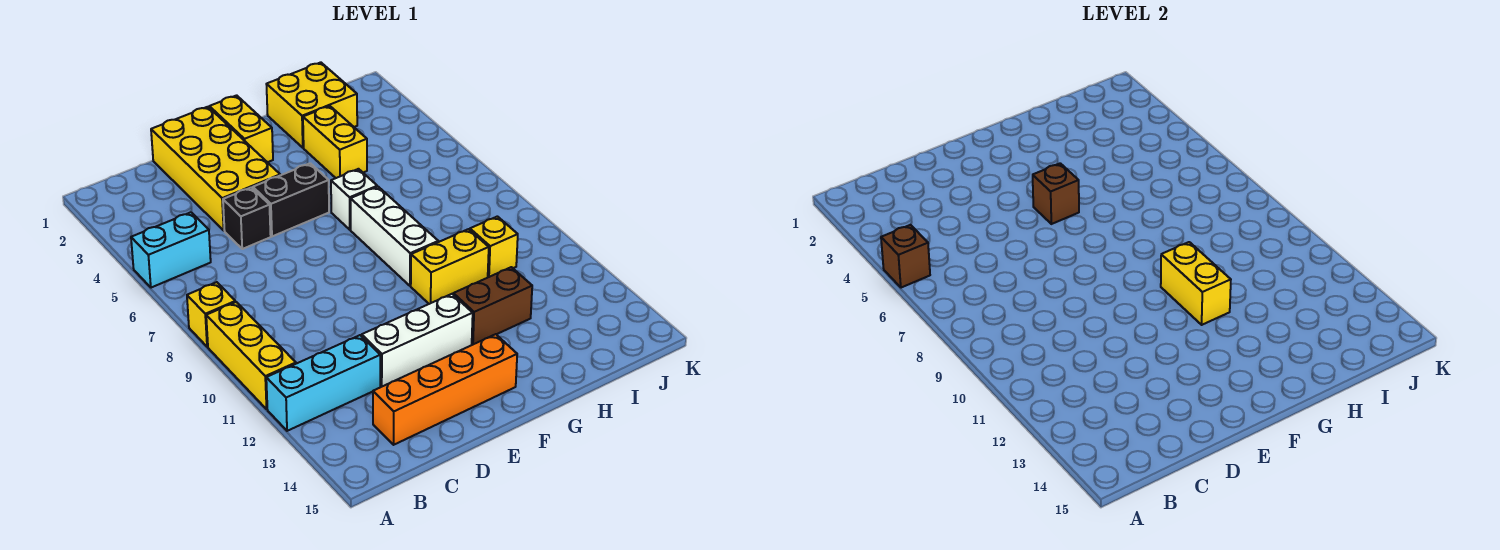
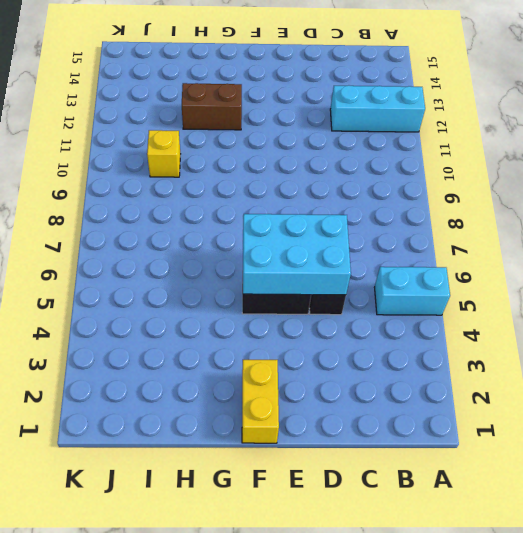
cyan brick D5:F6 level 2 -> brown brick F5 level 2
none -> yellow brick A8 level 1
none -> yellow brick A9:A11 level 1
none -> orange brick C14:F14 level 1

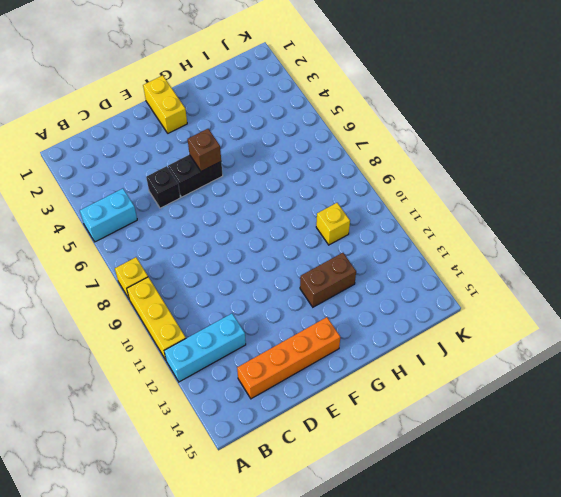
none -> yellow brick D1:E4 level 1
none -> white brick D12:F12 level 1
none -> white brick G6 level 1

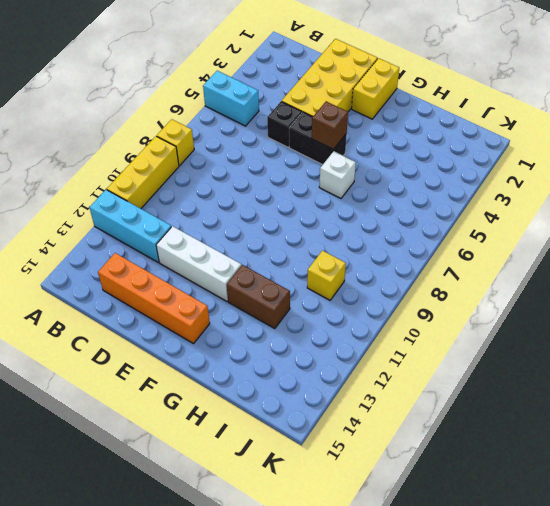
none -> white brick G7:G9 level 1
none -> yellow brick G10:H10 level 1
none -> yellow brick H1:I2 level 1

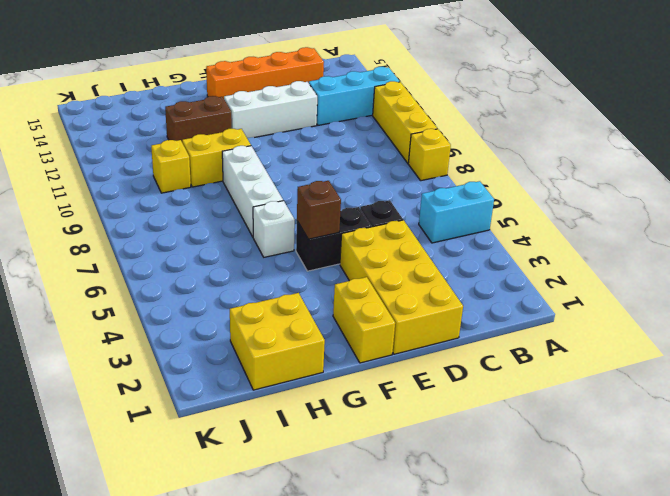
none -> yellow brick H3:H4 level 1
none -> brown brick A5 level 2
none -> yellow brick G10:G11 level 2

